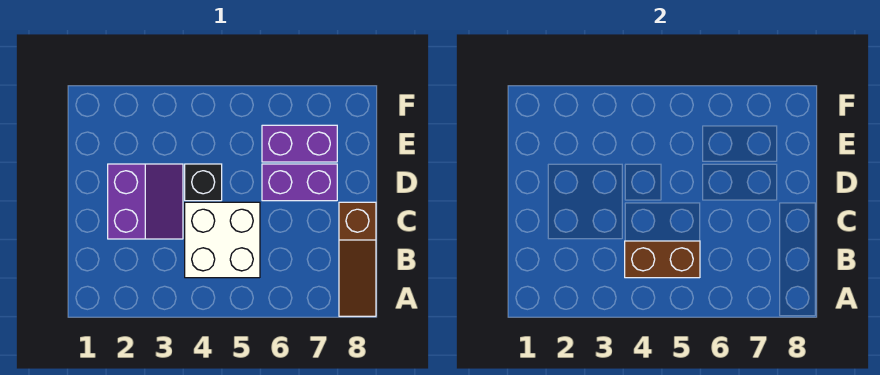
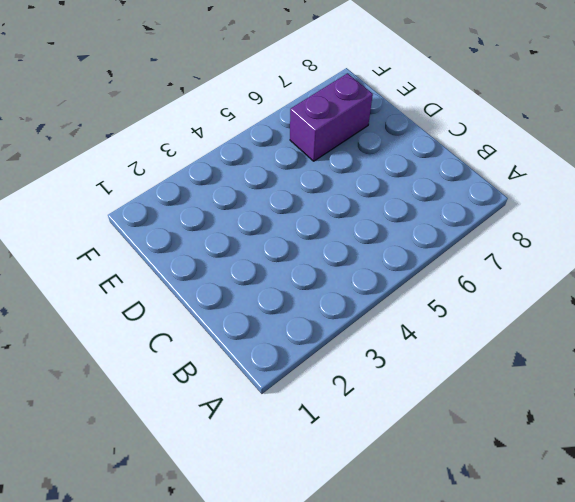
none -> brown slope A8:C8 level 1 top C
none -> white brick B4:C5 level 1

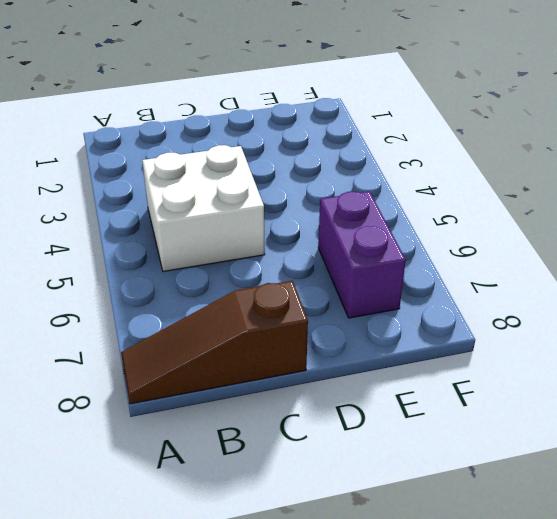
none -> purple slope C2:D3 level 1 top 2
none -> black brick D4 level 1

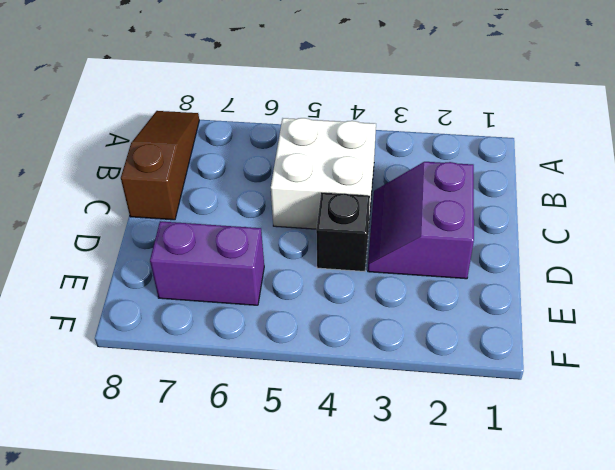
none -> purple brick D6:D7 level 1
none -> brown brick B4:B5 level 2

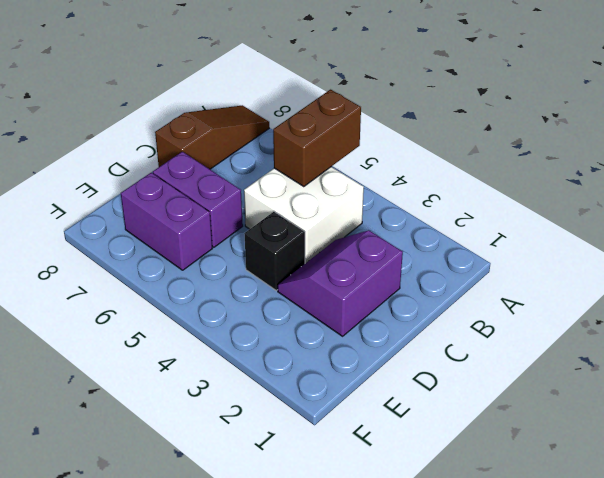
brown brick A5:B5 level 2 -> brown brick B4:B5 level 2

